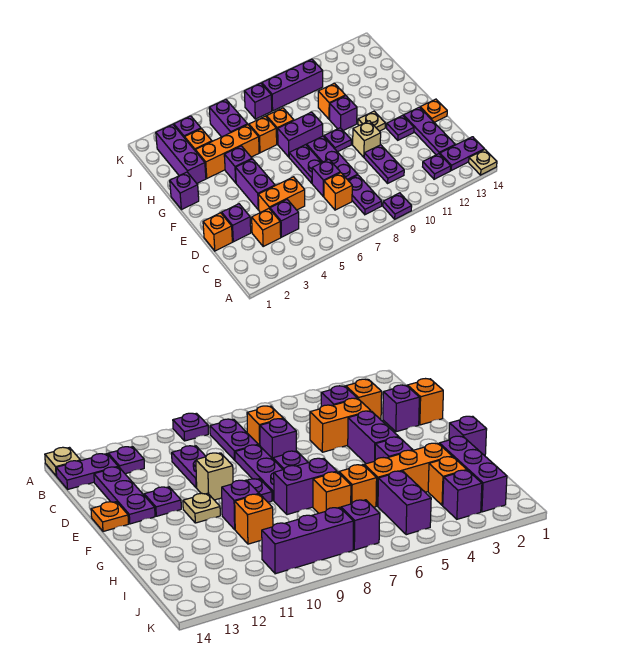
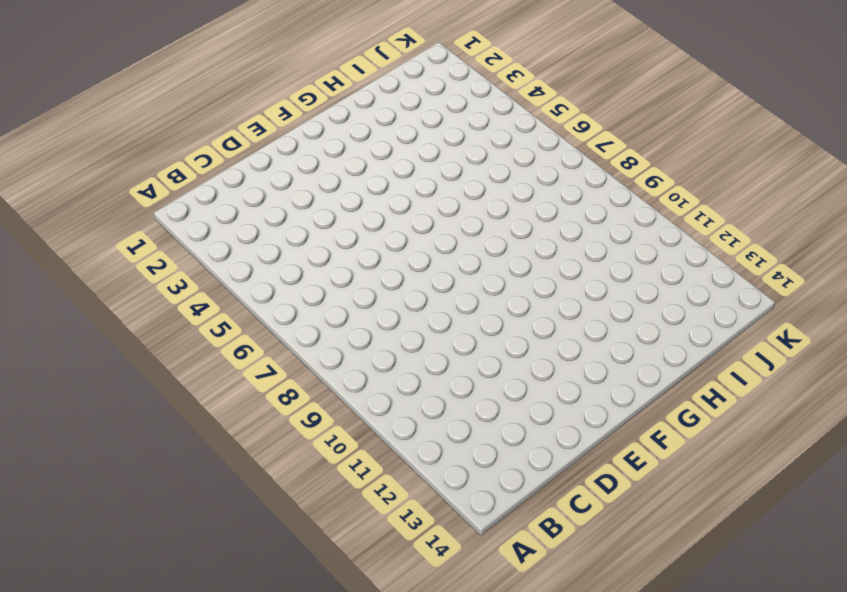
none -> purple plate A9 level 1
none -> tan plate A14 level 1
none -> purple plate B8:C8 level 1
none -> purple plate B12 level 1

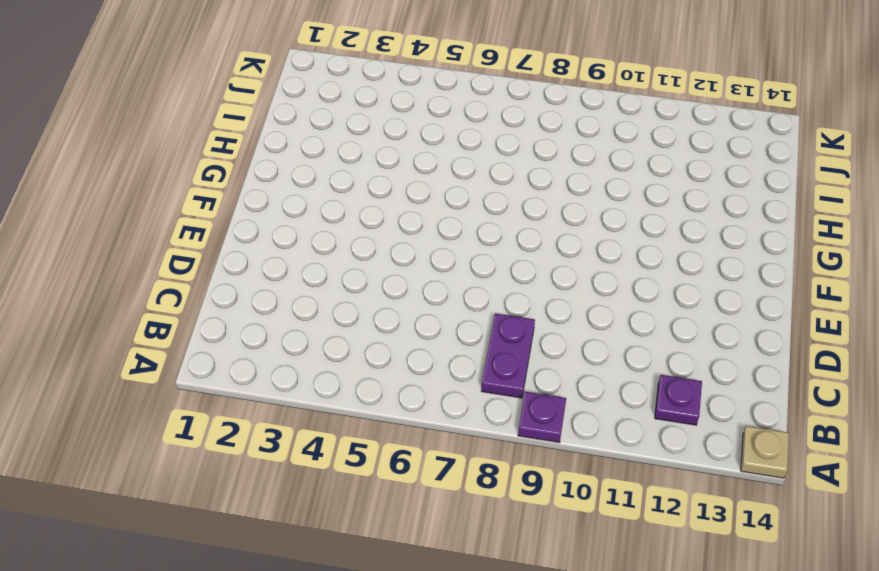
none -> purple plate B13:B14 level 1
none -> orange brick C3 level 1
none -> purple brick C4 level 1
none -> orange brick C7 level 1

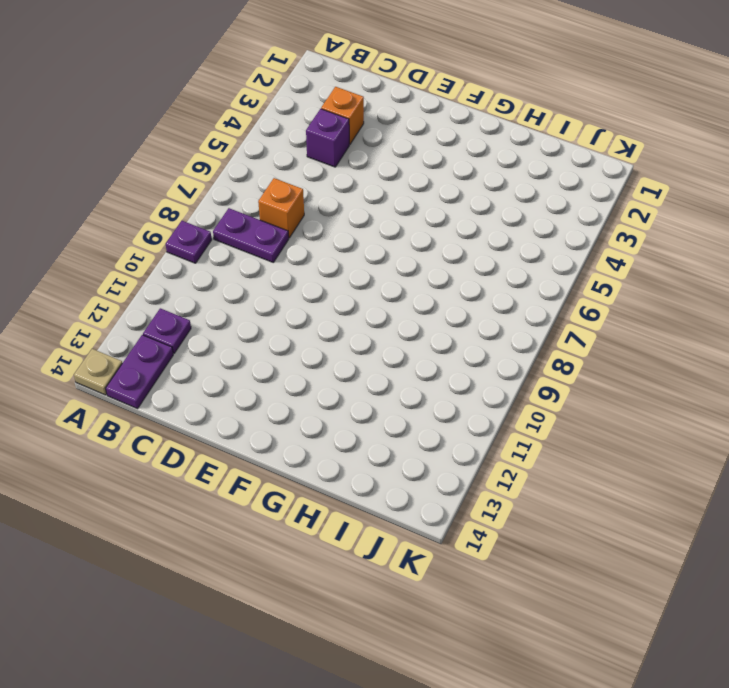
none -> purple plate C10:D10 level 1
none -> purple plate C13:E13 level 1
none -> orange brick D1 level 1
none -> purple brick D2 level 1

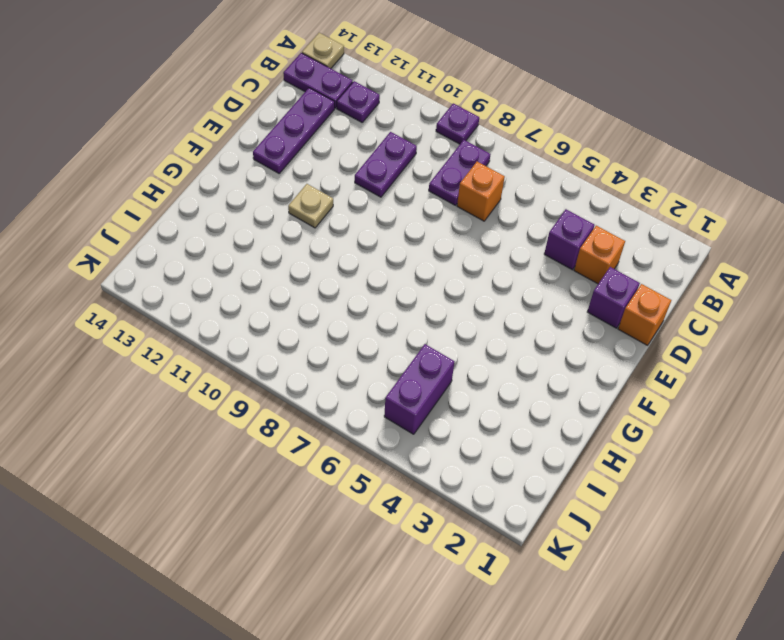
none -> orange brick D4:D5 level 1
none -> purple brick D7 level 1
none -> purple plate D8:F8 level 1
none -> purple brick E4:F4 level 1

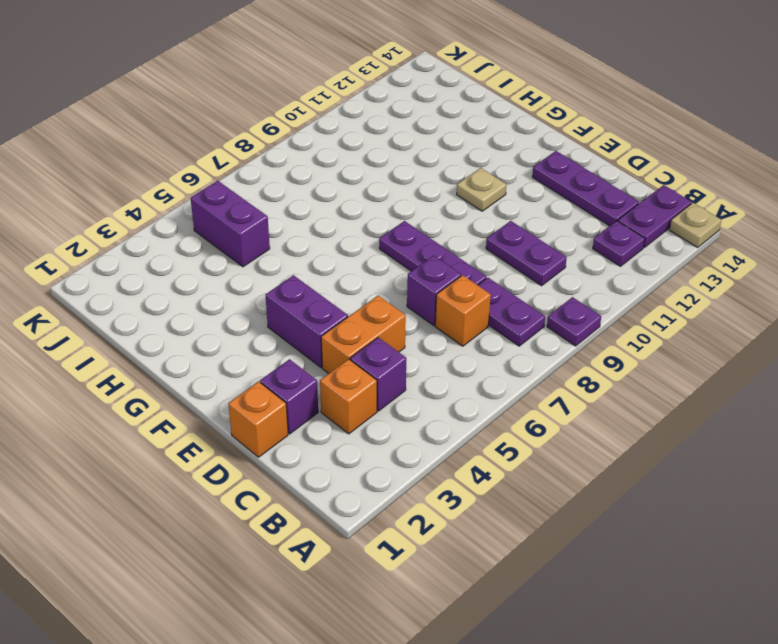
none -> purple plate E7:F7 level 1
none -> tan brick E10 level 1
none -> purple plate E12 level 1
none -> orange plate E14 level 1

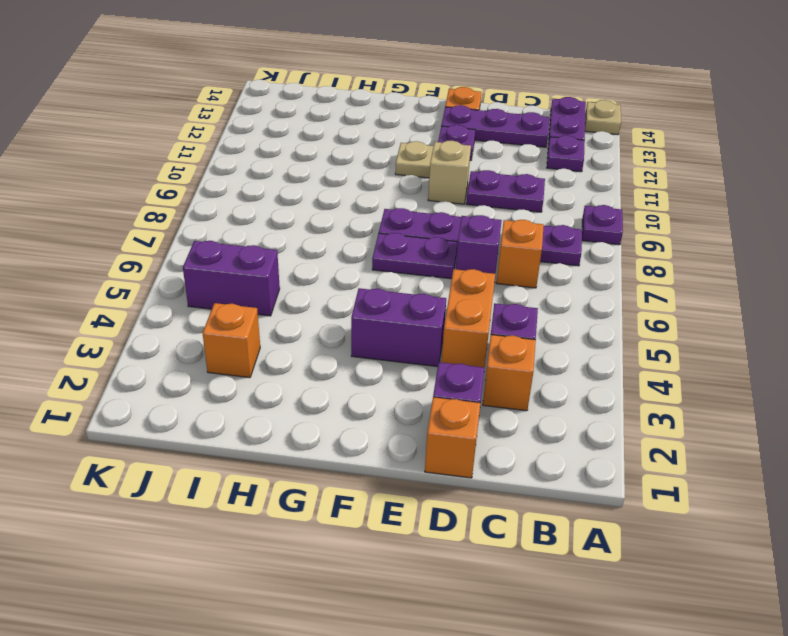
none -> purple plate F9 level 1
none -> purple brick G1 level 1
none -> purple brick G4 level 1
none -> purple brick G7:G8 level 1

